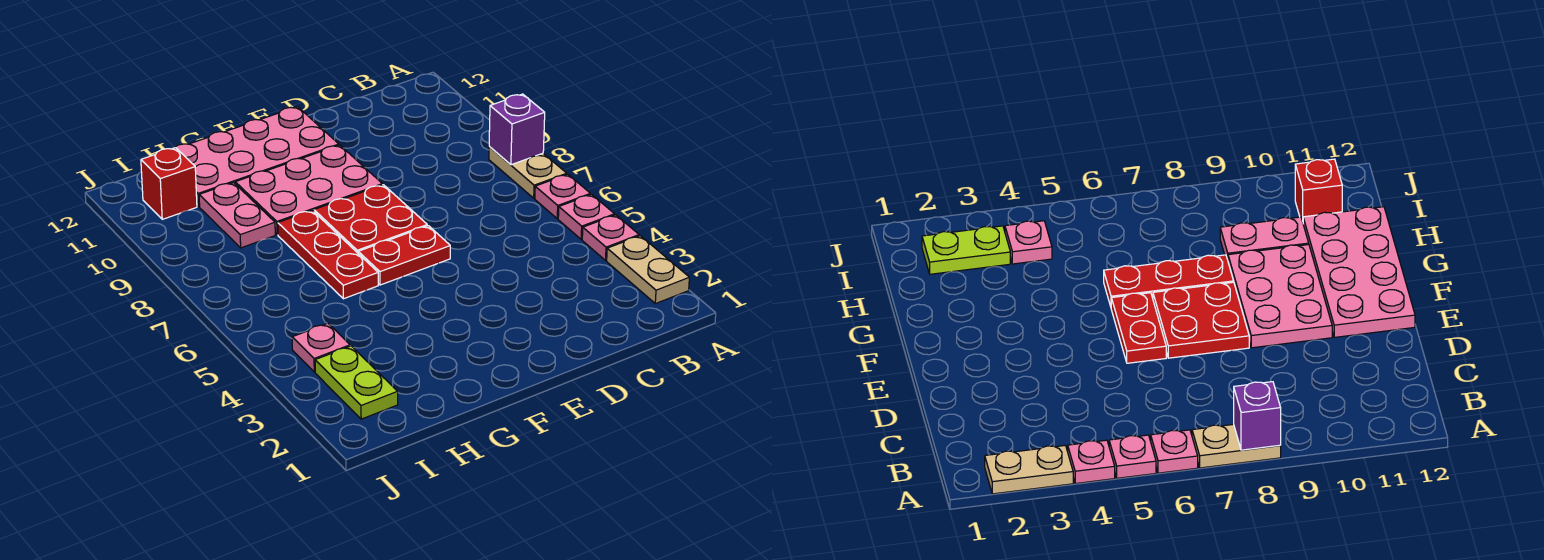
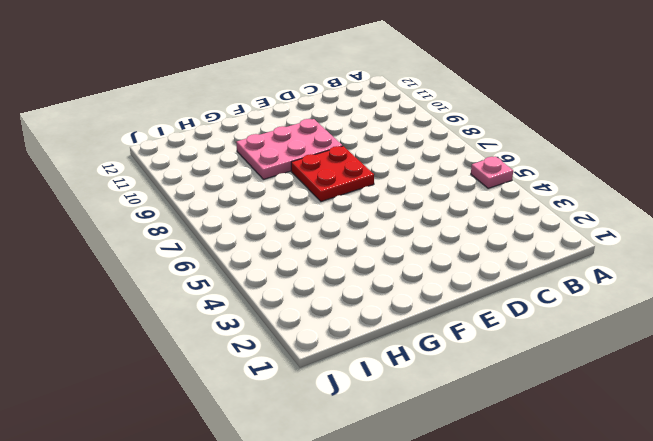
none -> tan plate A2:A3 level 1
none -> pink plate A4 level 1
none -> pink plate A6 level 1

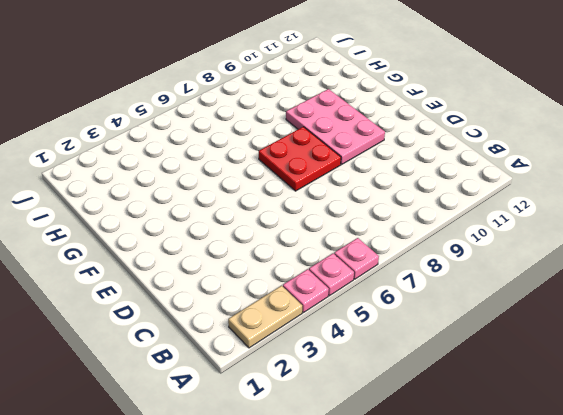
none -> tan plate A7:A8 level 1
none -> red plate E6:F6 level 1
none -> pink plate E11:H12 level 1

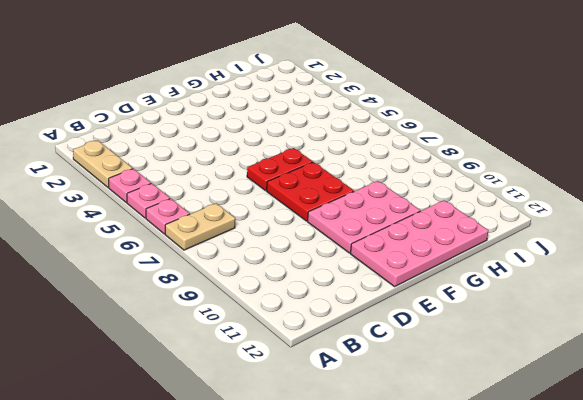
tan plate A7:B7 level 1 -> tan plate A7:A8 level 1
none -> red plate G6:G8 level 1
none -> pink plate H9:H10 level 1
none -> lime plate I2:I3 level 1

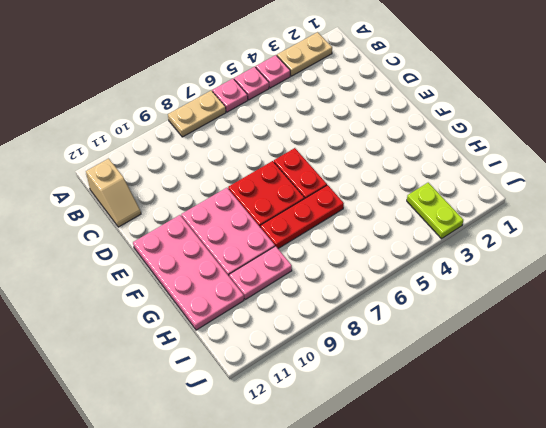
tan slope B12:C12 level 1 top B -> none
lime plate I3:J3 level 1 -> lime plate I2:I3 level 1
none -> pink plate I4 level 1
none -> red brick I11 level 1
none -> purple brick A8 level 2

